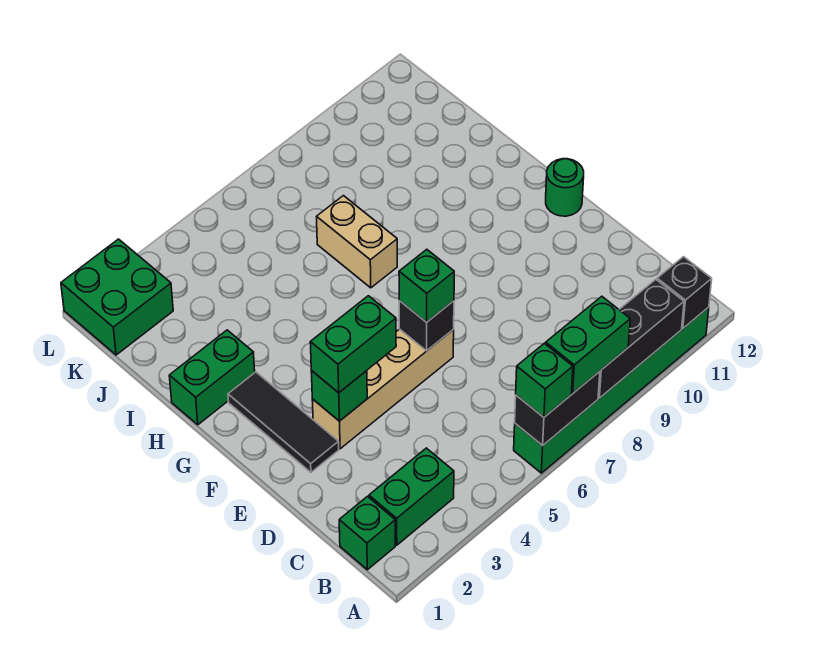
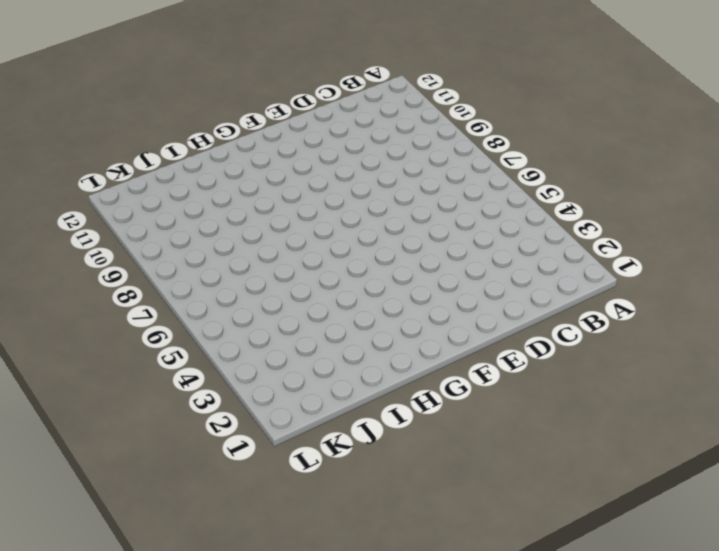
none -> green brick A6:A11 level 1
none -> green brick B1 level 1
none -> green brick B2:B3 level 1

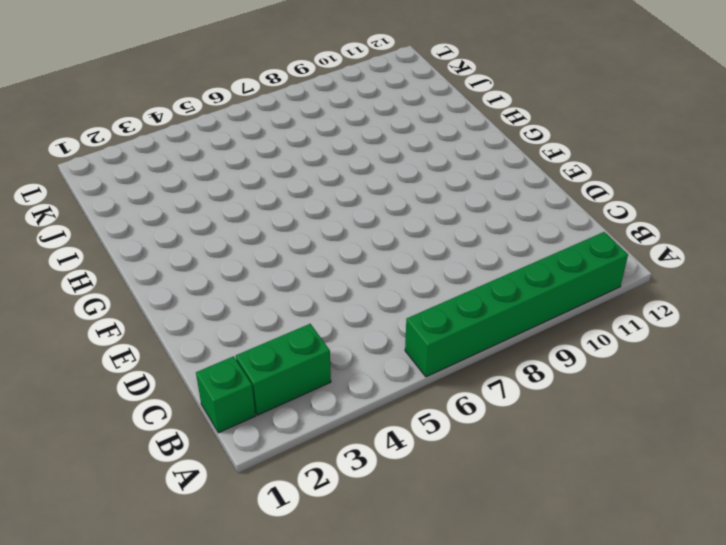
none -> black tile E2:G2 level 1
none -> tan brick E3:E6 level 1
none -> green round brick F12 level 1

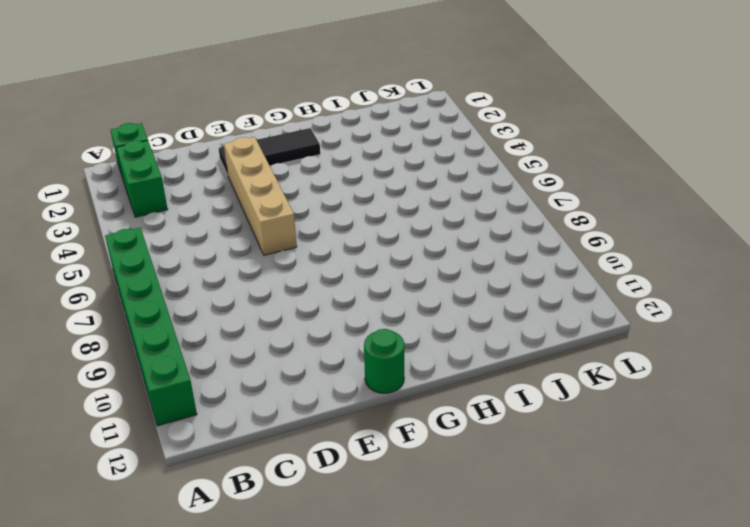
none -> green brick H1:H2 level 1
none -> tan brick H7:I7 level 1
none -> green brick K1:L2 level 1

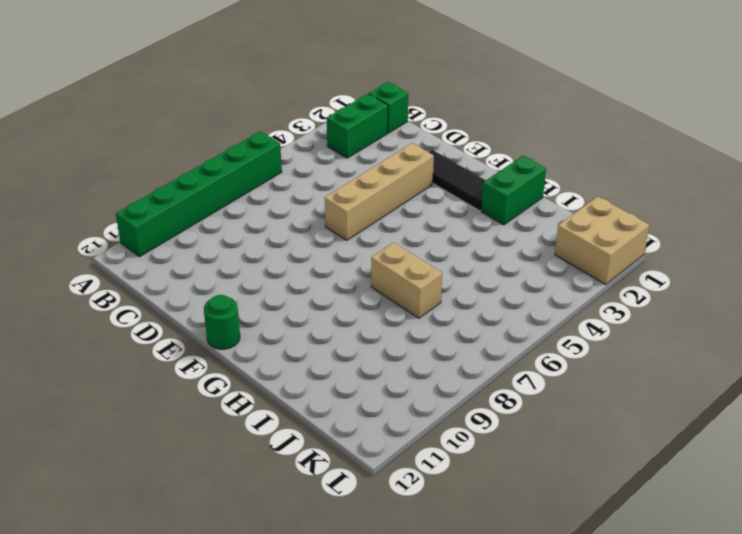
tan brick K1:L2 level 1 -> green brick K1:L2 level 1
none -> black brick A6:A7 level 2
none -> black brick A8:A10 level 2
none -> black brick A11 level 2

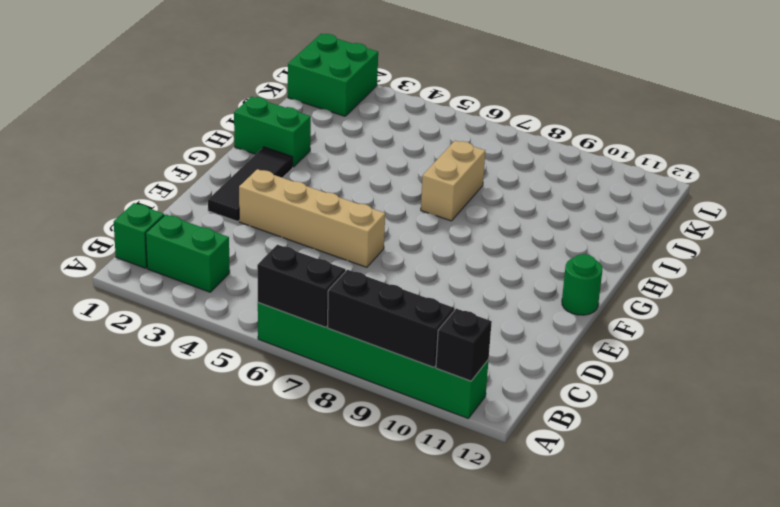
none -> green brick E3 level 2
none -> black brick E6 level 2
none -> green brick A6 level 3

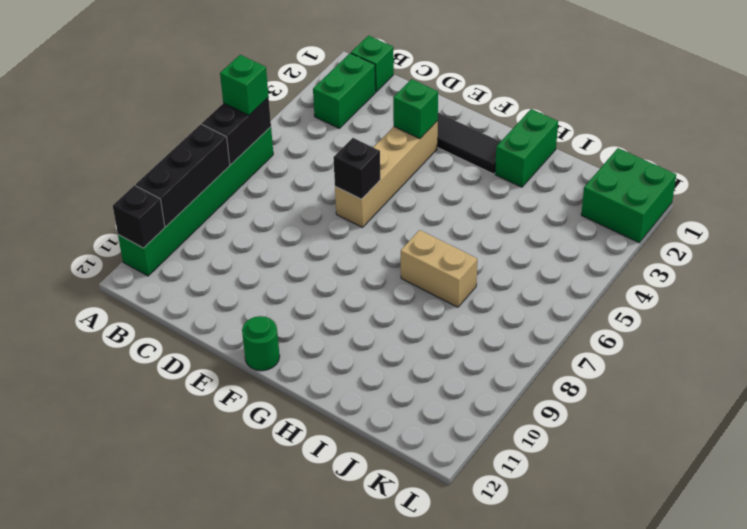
none -> green brick A7:A8 level 3
none -> green brick E3:E4 level 3
none -> green brick E6 level 3

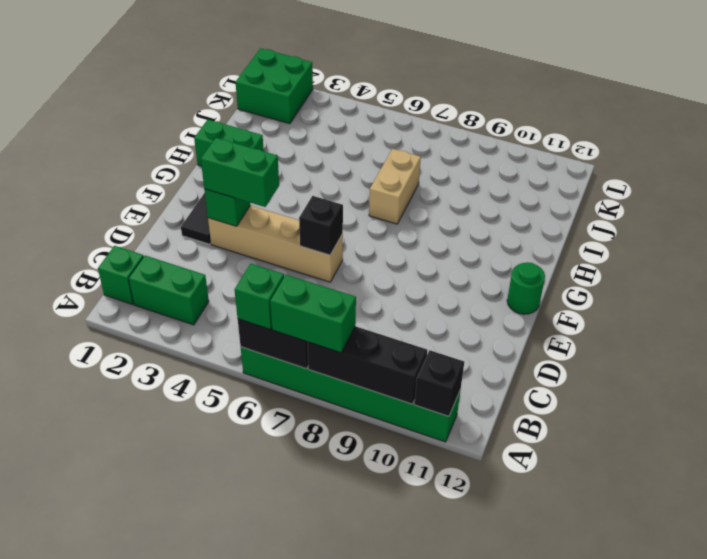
none -> green brick E6 level 3

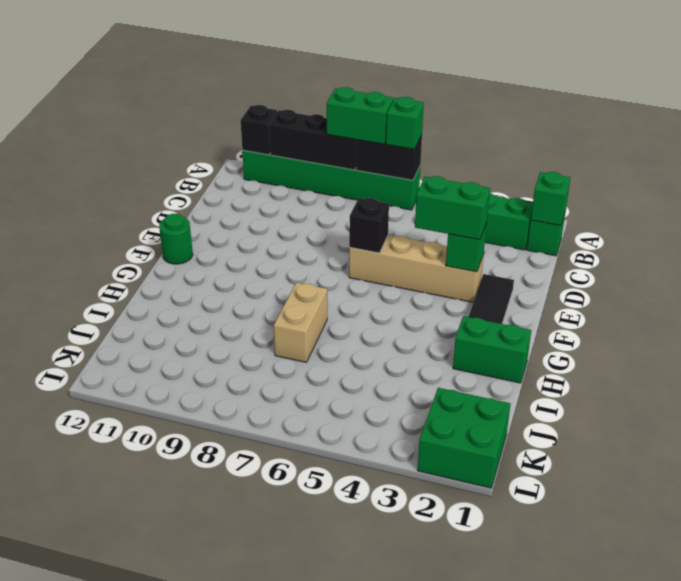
green brick B1 level 2 -> green brick E6 level 3

